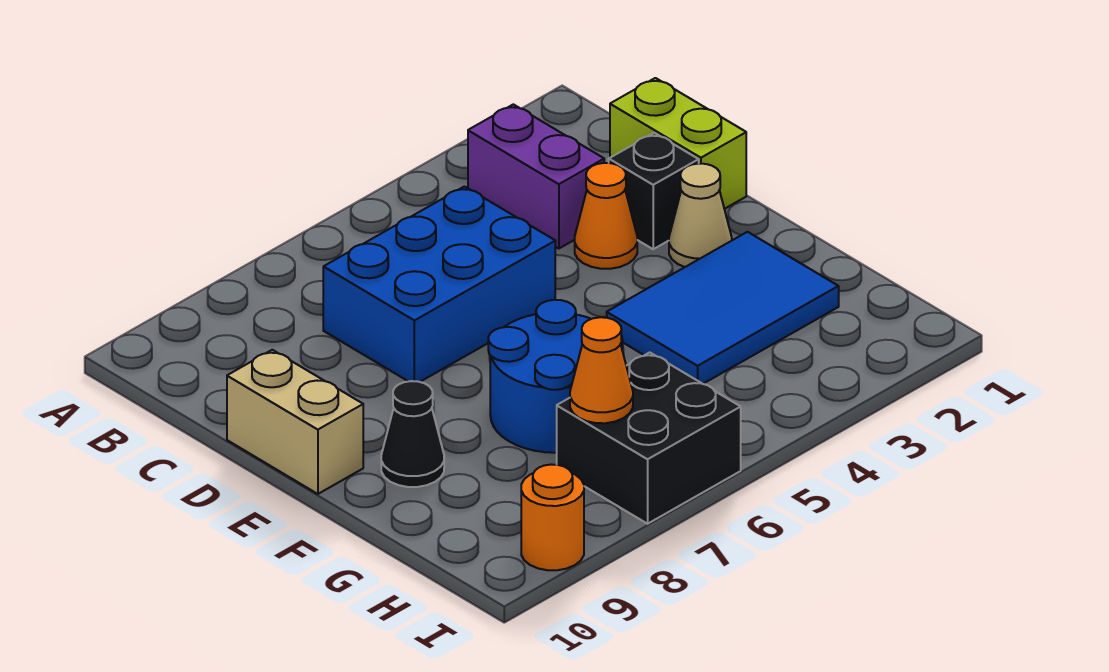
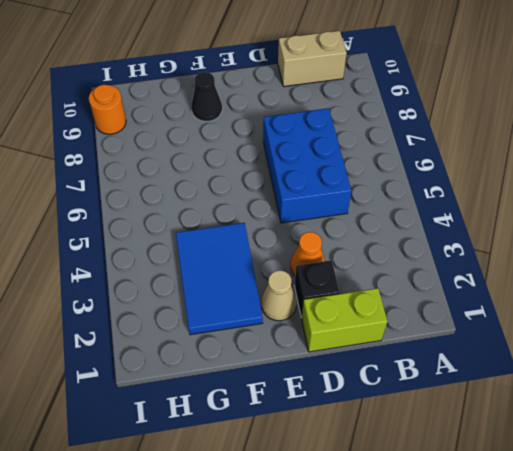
tan brick B10:C10 level 1 -> tan brick D10:E10 level 1
none -> purple brick B3:C3 level 1
none -> blue round brick F6:G7 level 1
none -> black brick H6:I7 level 1

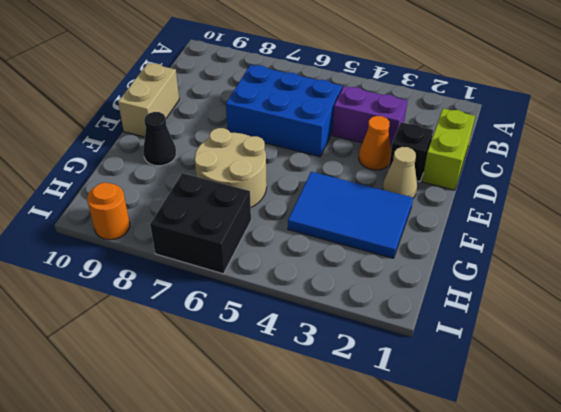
purple brick C3:C4 level 1 -> purple brick B3:C3 level 1
tan round brick F6:G7 level 1 -> blue round brick F6:G7 level 1
none -> orange cone H7 level 2

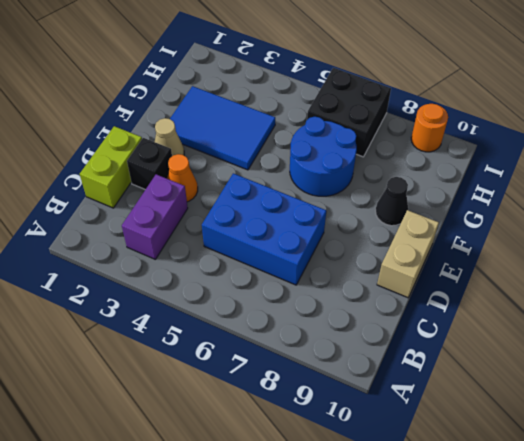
none -> orange cone H7 level 2

